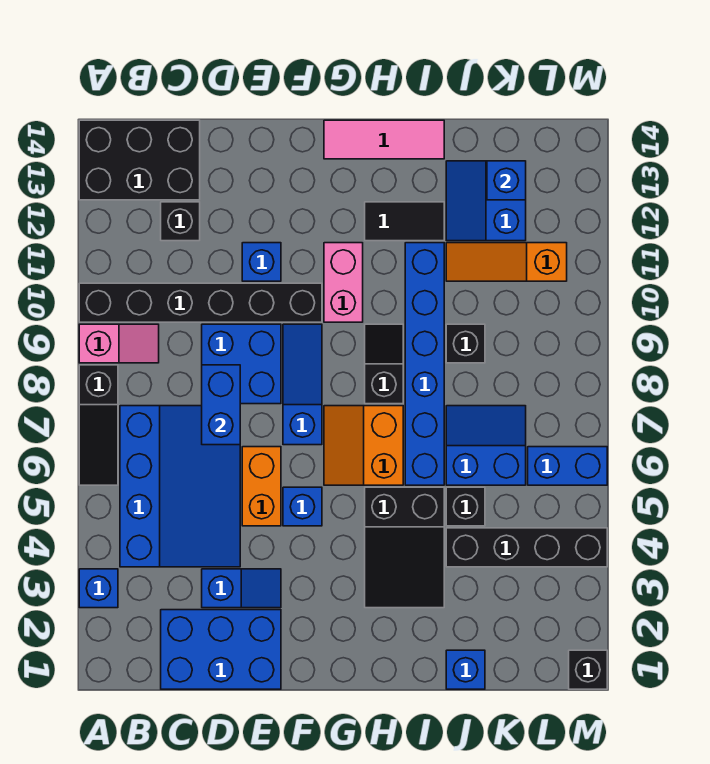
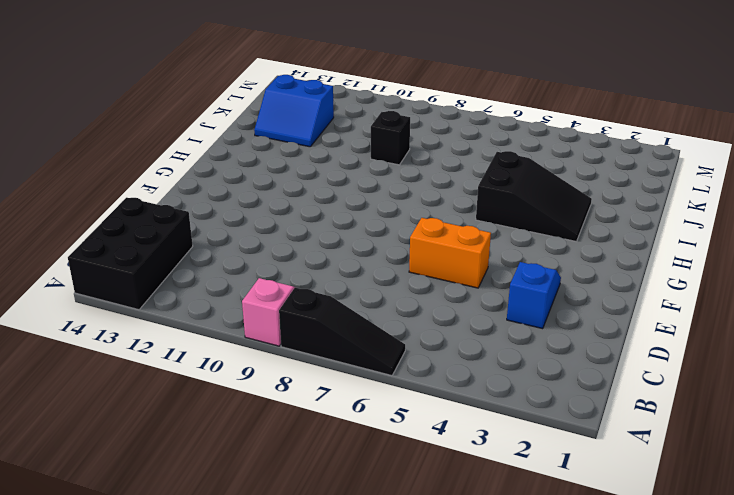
none -> blue brick A3 level 1
none -> black brick A10:F10 level 1
none -> blue slope B4:D7 level 1 top B
none -> blue brick C1:E2 level 1

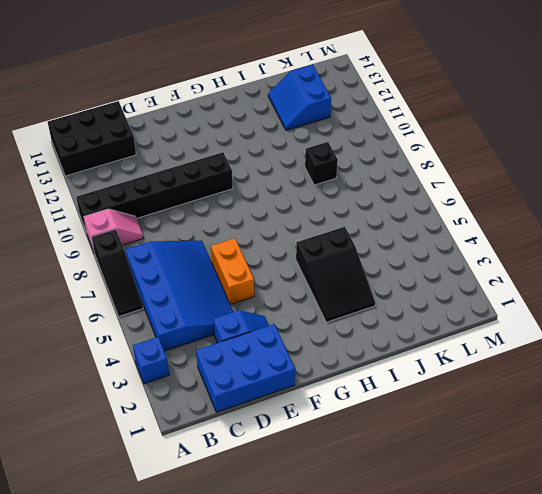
none -> black brick C12 level 1
none -> blue brick D8:E9 level 1
none -> blue brick E11 level 1
none -> blue brick F5 level 1

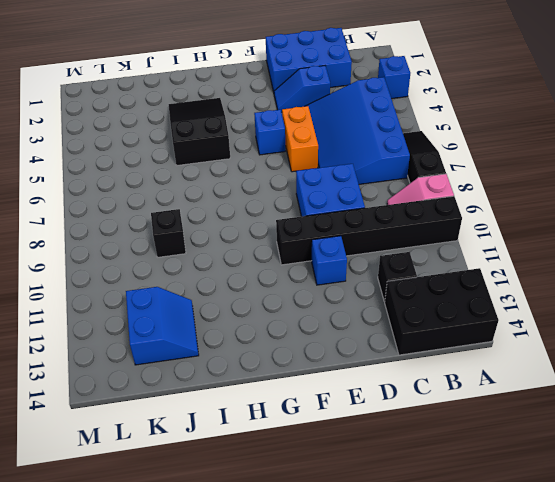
none -> blue slope F7:F9 level 1 top 7
none -> orange slope G6:H7 level 1 top H
none -> pink brick G10:G11 level 1
none -> pink tile G14:I14 level 1

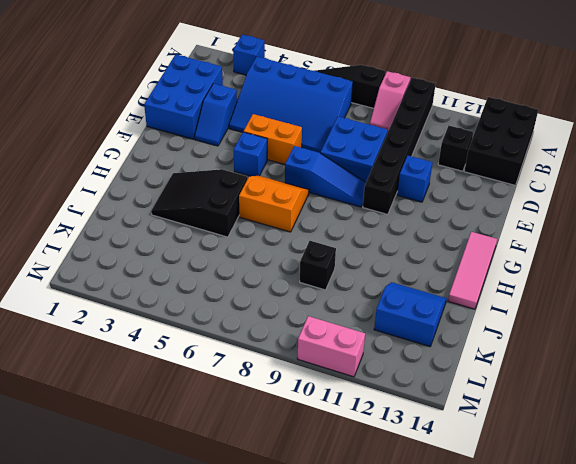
pink brick M10:M11 level 1 -> pink brick G10:G11 level 1
none -> black slope H8:H9 level 1 top 8
none -> black tile H12:I12 level 1
none -> blue brick I6:I11 level 1
none -> blue brick J1 level 1

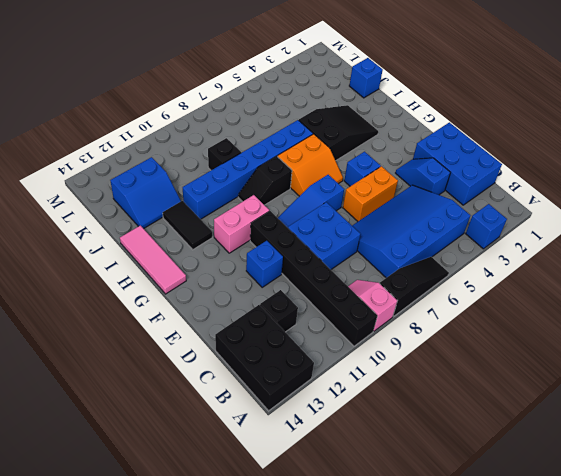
none -> black brick J4:M4 level 1
none -> black brick J5 level 1
none -> blue slope J6:K7 level 1 top 6
none -> orange slope J11:L11 level 1 top L

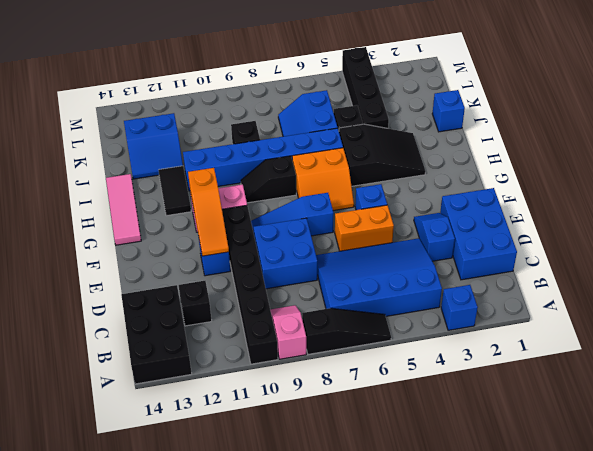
orange slope E11:G11 level 2 top G -> orange slope J11:L11 level 1 top L
none -> blue brick L6:M6 level 1
none -> black brick M1 level 1
none -> blue brick D7:D8 level 2
none -> blue brick K13 level 2

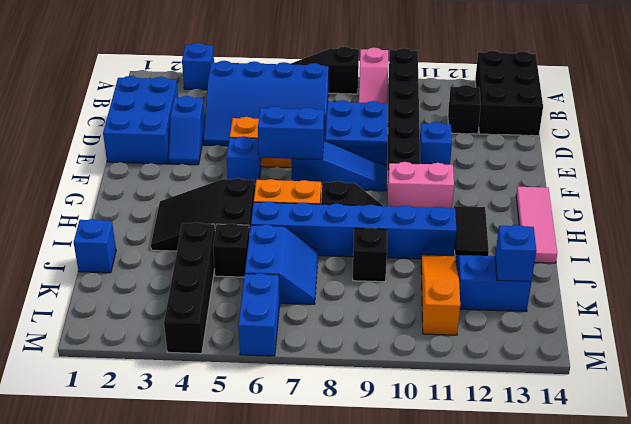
blue brick F6:F7 level 2 -> blue brick D7:D8 level 2
none -> black brick M1 level 1

